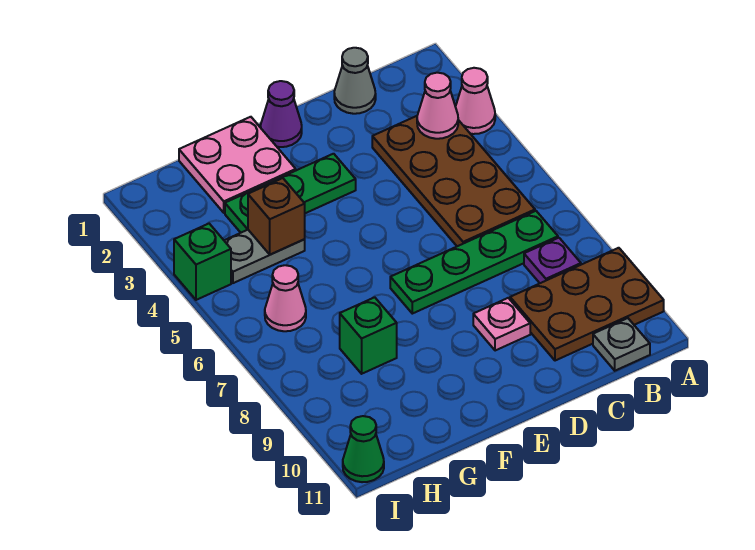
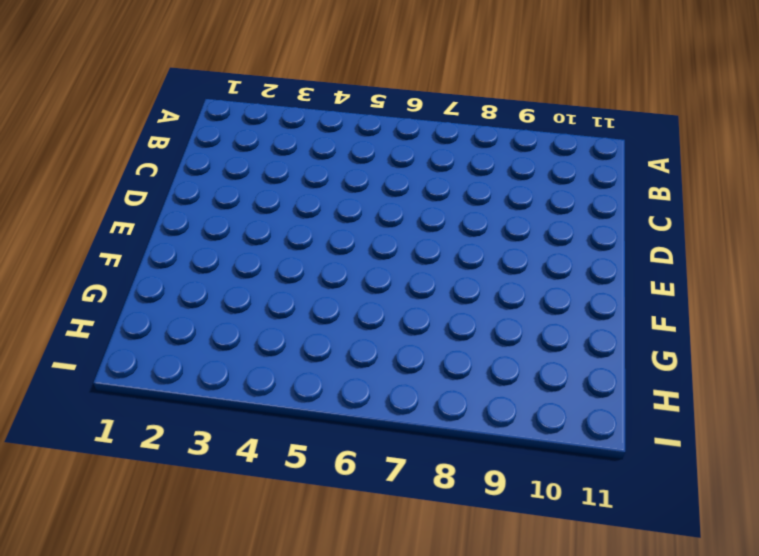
none -> pink cone A3 level 1
none -> brown plate A9:C10 level 1
none -> brown plate B3:C6 level 1

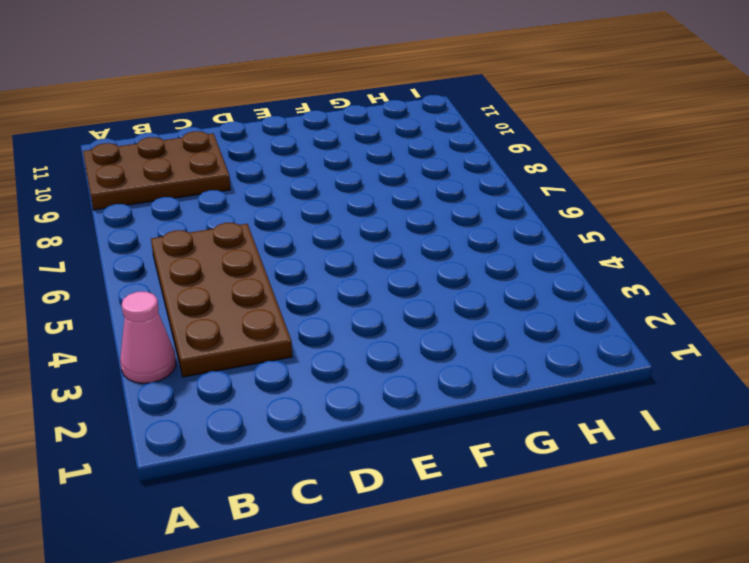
none -> green plate B7:E7 level 1
none -> purple plate B8 level 1
none -> grey plate B11 level 1

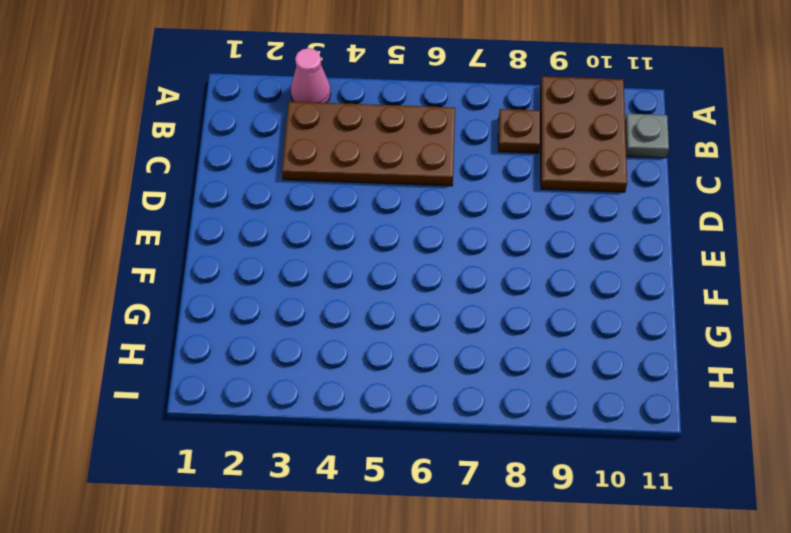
brown plate B8 level 1 -> purple plate B8 level 1
none -> green plate B7:E7 level 1
none -> grey cone C1 level 1
none -> pink plate D9 level 1

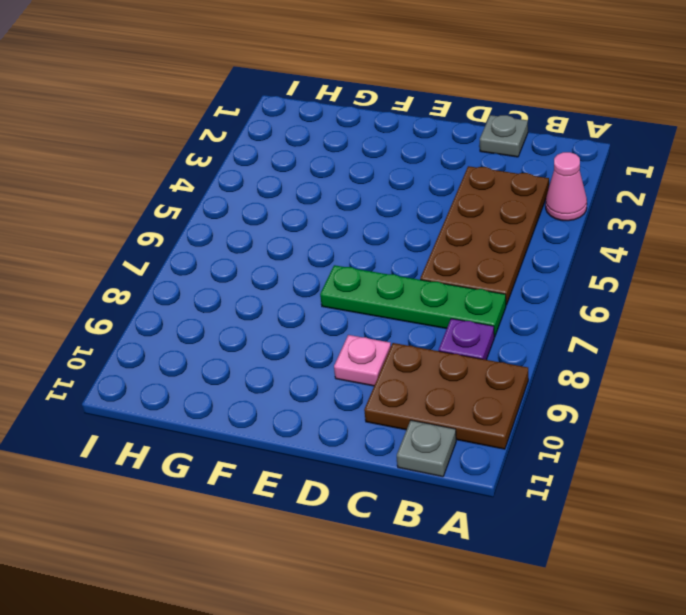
grey plate C1 level 1 -> grey cone C1 level 1
none -> purple cone E1 level 1
none -> green plate E3:G3 level 1
none -> pink plate F1:G2 level 1

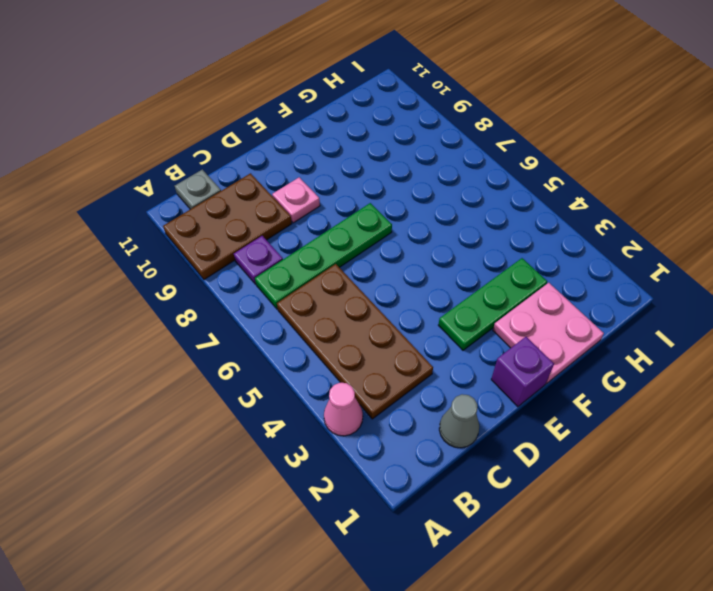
purple brick E1 level 1 -> purple cone E1 level 1
none -> grey plate G4:H4 level 1
none -> green brick G8 level 1
none -> pink cone H6 level 1

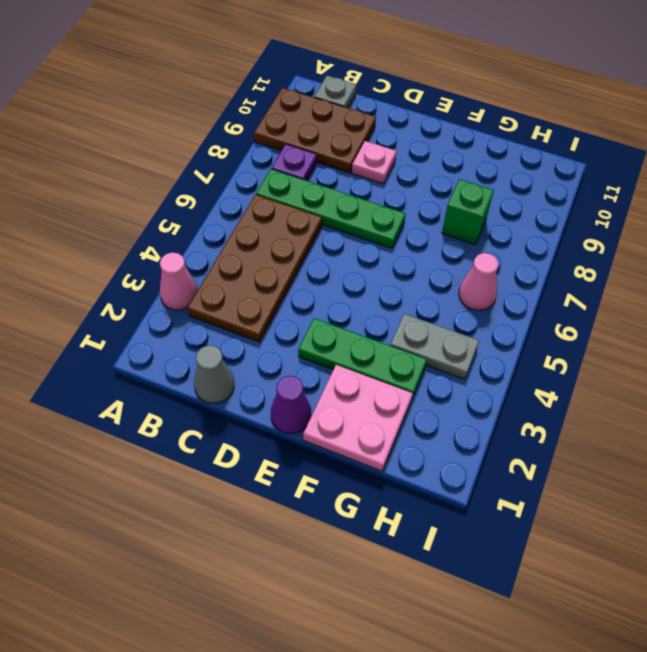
none -> green brick I4 level 1
none -> green cone I11 level 1
none -> pink cone B3 level 2

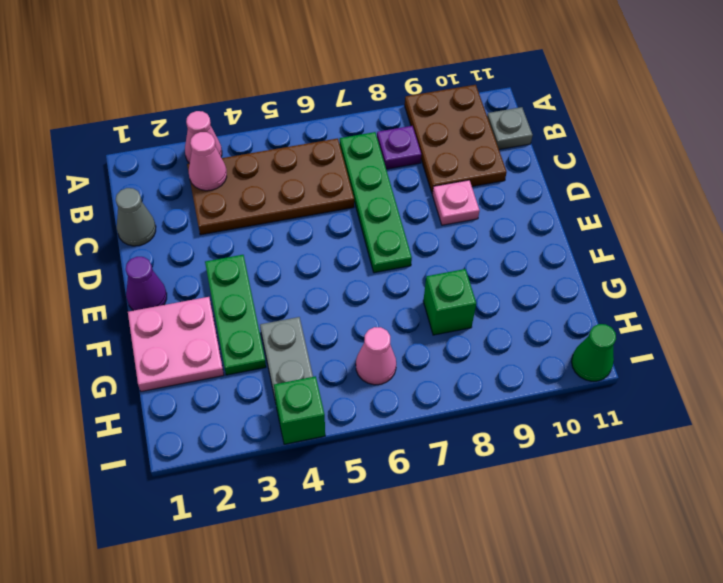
none -> brown brick G4 level 2

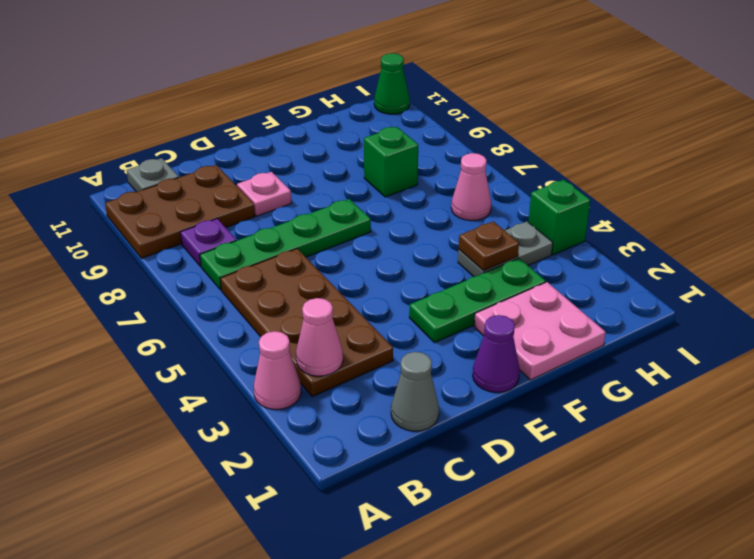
brown plate G4 level 2 -> brown brick G4 level 2

